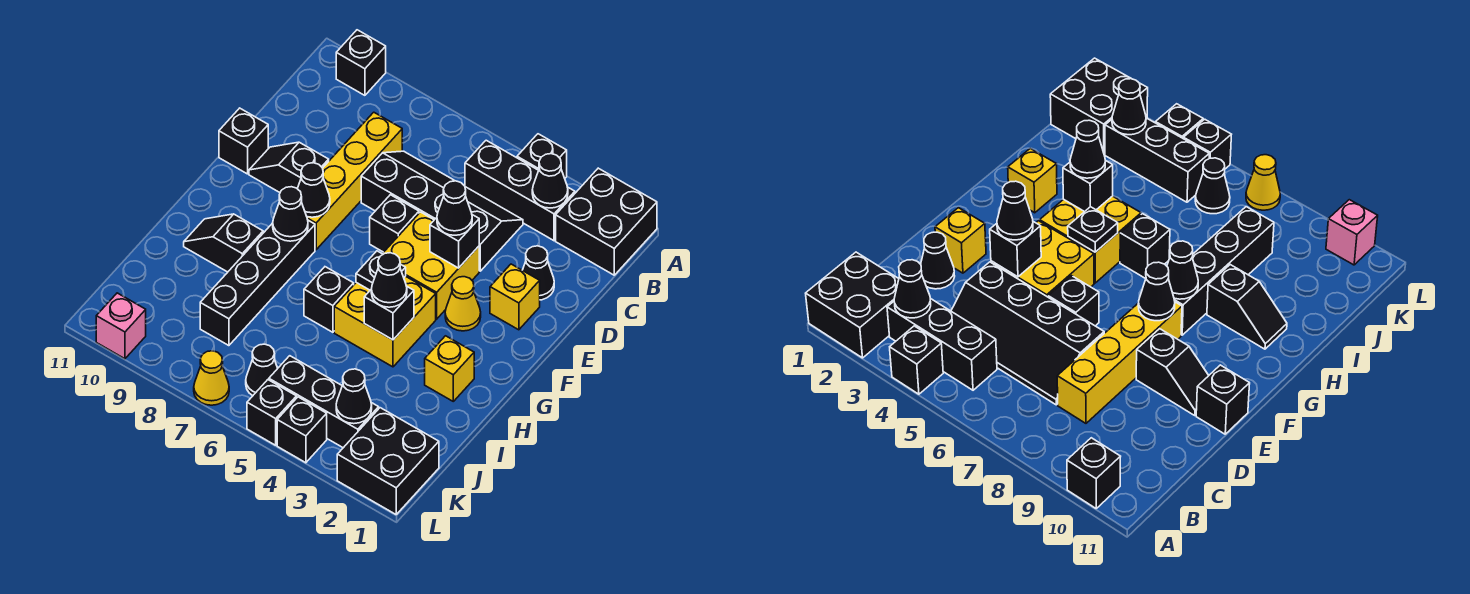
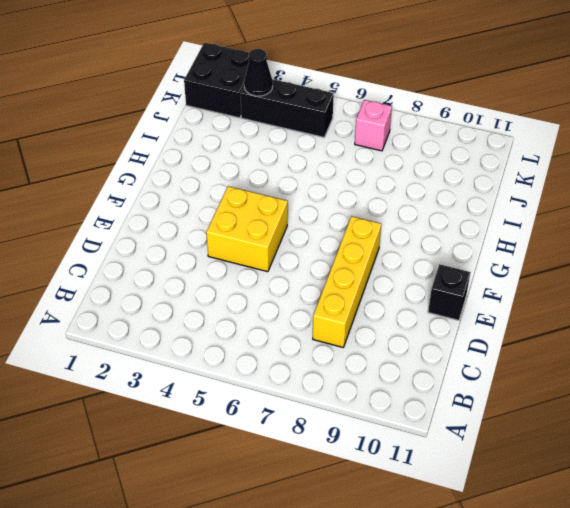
pink brick K7 level 1 -> pink brick L10 level 1
none -> black brick A1:B2 level 1
none -> black brick A4 level 1
none -> black brick A10 level 1
none -> black brick B3:B5 level 1

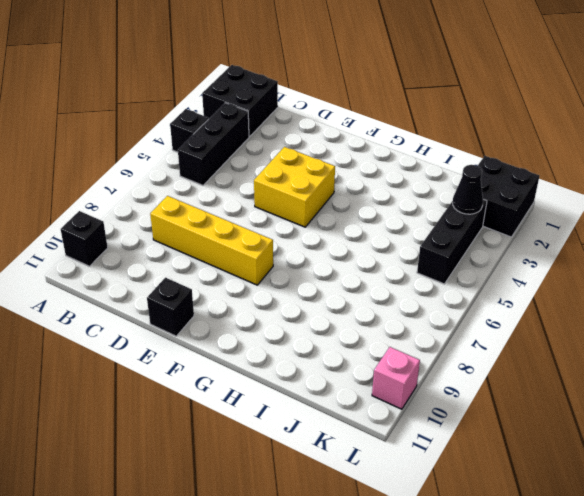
none -> black slope C4:D7 level 1 top D
none -> black cone D2 level 1
none -> yellow brick E2 level 1
none -> black brick E6 level 1

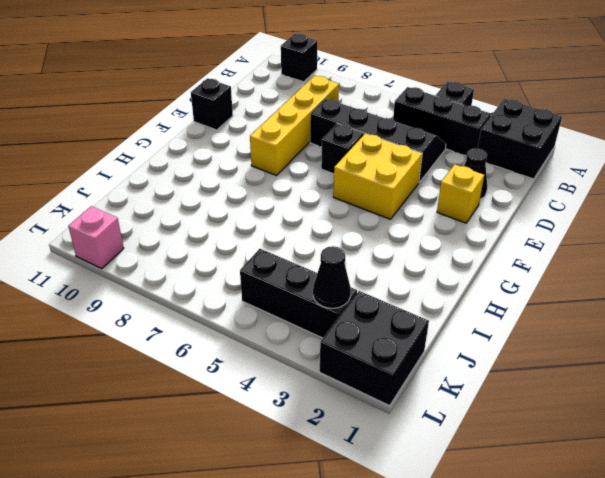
none -> black slope E9:E10 level 1 top 9
none -> yellow cone F3 level 1
none -> yellow brick G4:H5 level 1
none -> black brick G8:J8 level 1

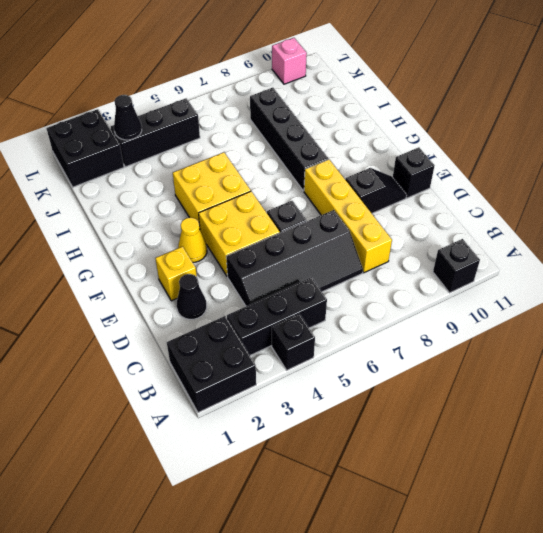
none -> yellow brick H2 level 1
none -> black brick H6 level 1
none -> black slope H9:H10 level 1 top 9
none -> black cone K6 level 1

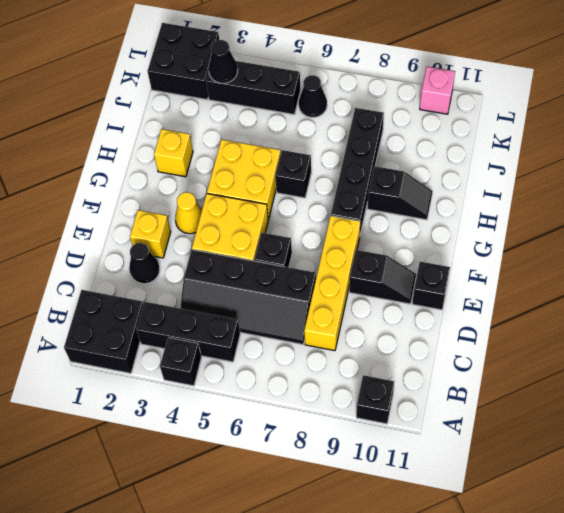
none -> black brick L4 level 1
none -> black brick L5 level 1
none -> yellow cone L7 level 1
none -> black cone B3 level 2

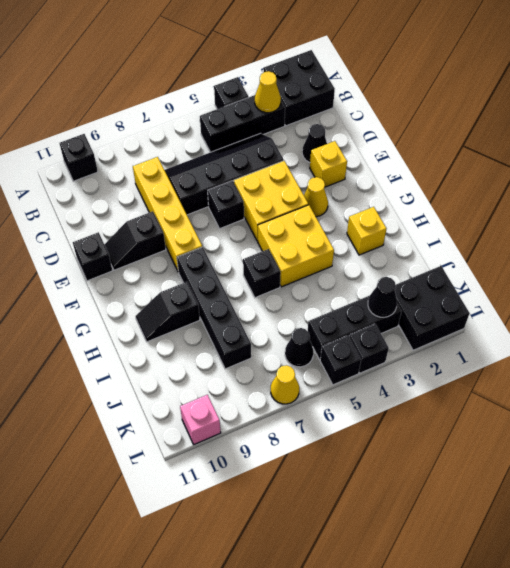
yellow cone B3 level 2 -> black cone B3 level 2
none -> black brick E4 level 2
none -> black cone F8 level 2
none -> black plate G5 level 2
none -> black cone G8 level 2

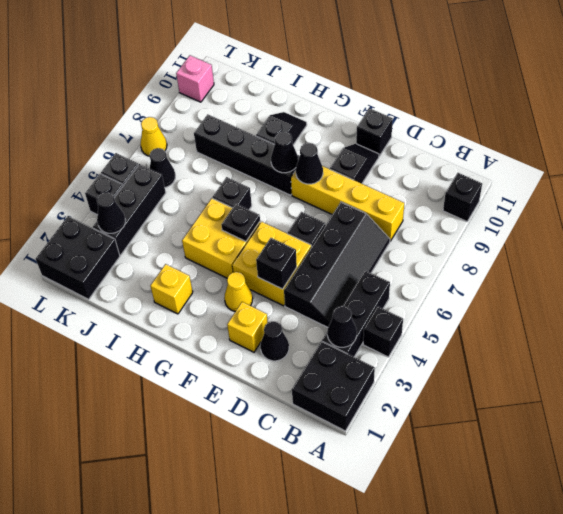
none -> black brick H4 level 2
none -> black cone E4 level 3
none -> black cone H4 level 3

